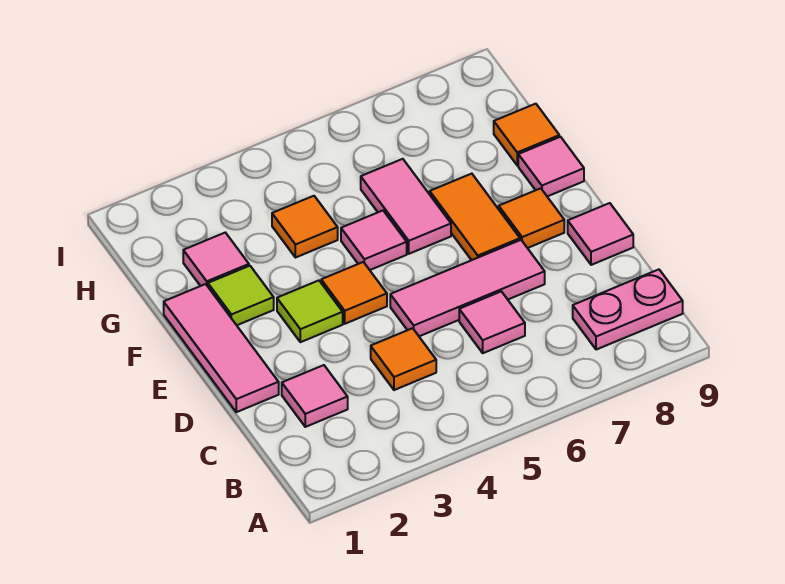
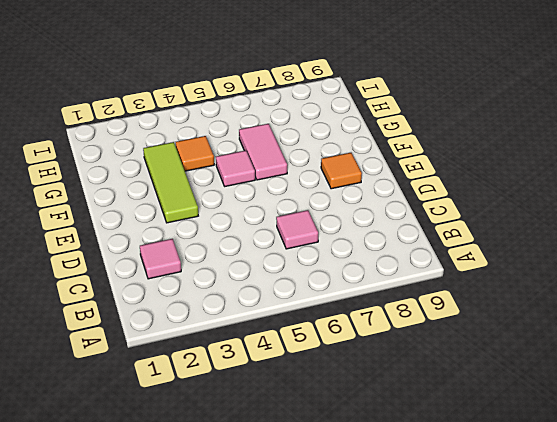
lime tile E3:G3 level 1 -> lime tile E3 level 1
none -> pink plate B8:B9 level 1
none -> orange tile C4 level 1
none -> pink tile D1:F1 level 1

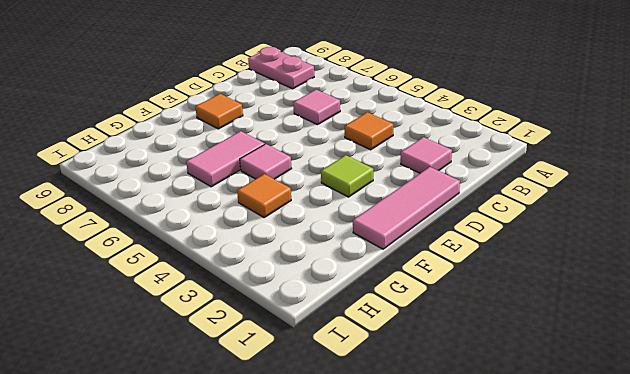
none -> pink tile D5:D7 level 1
none -> pink tile D9 level 1
none -> orange tile E4 level 1

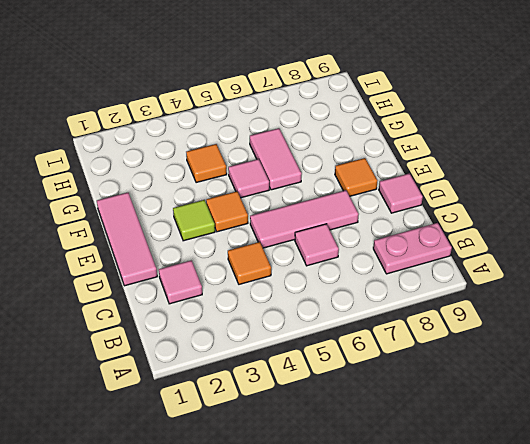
none -> orange tile E7:F7 level 1
none -> lime tile F2 level 1
none -> pink tile F9 level 1

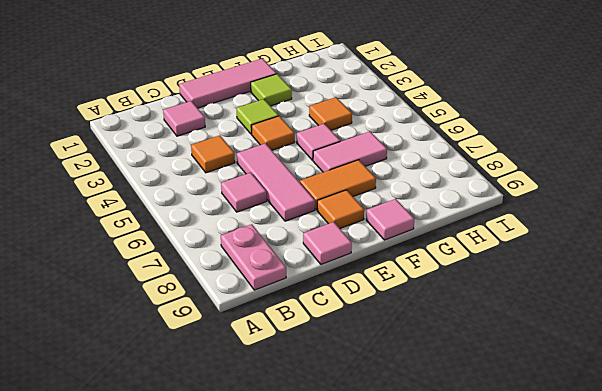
none -> pink tile G2 level 1
none -> orange tile G9 level 1

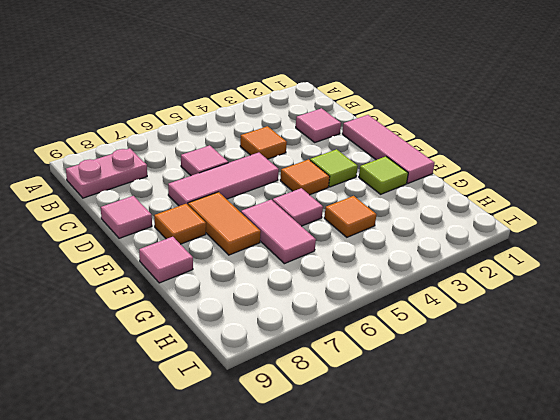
none -> pink tile G2 level 1
none -> orange tile G9 level 1

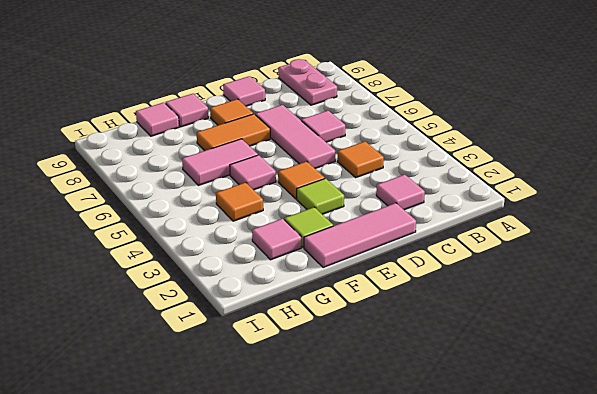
pink tile G9 level 1 -> orange tile G9 level 1

